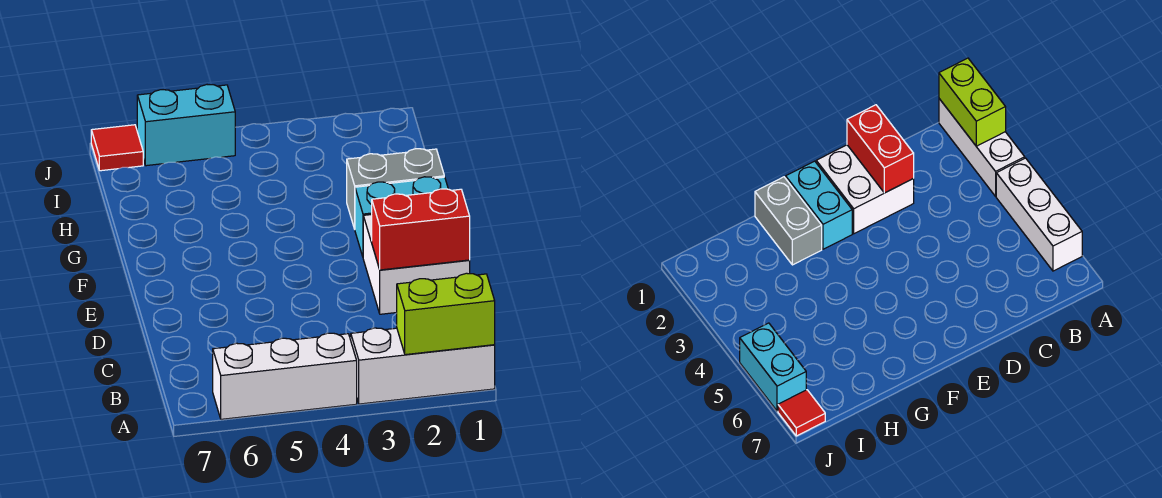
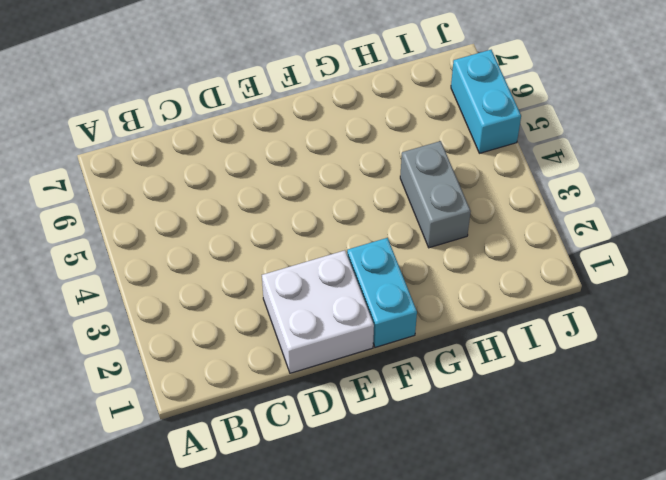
grey brick H3:H4 level 1 -> grey brick G1:G2 level 1
none -> white brick A1:A3 level 1
none -> white brick A4:A6 level 1

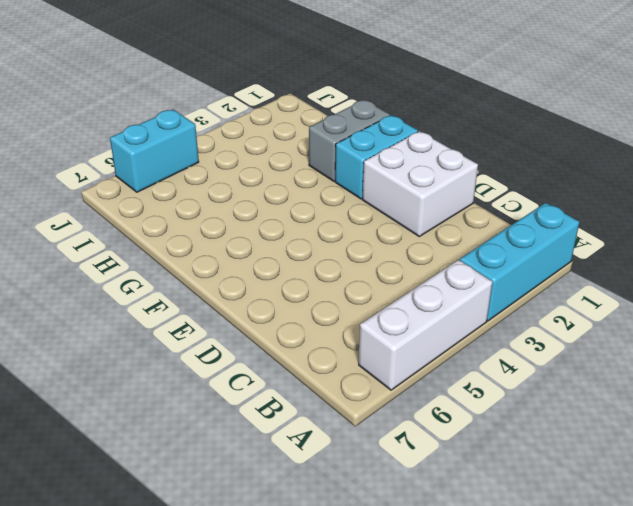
cyan brick A1:A3 level 1 -> white brick A1:A3 level 1
none -> red tile J7 level 1
none -> lime brick A1:A2 level 2

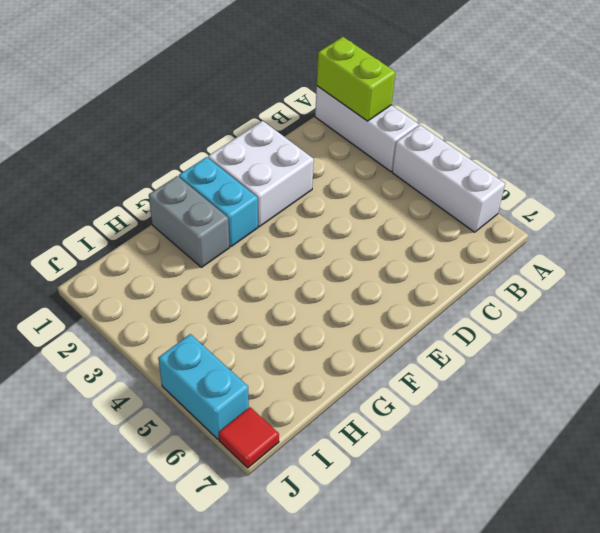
none -> red brick D1:D2 level 2

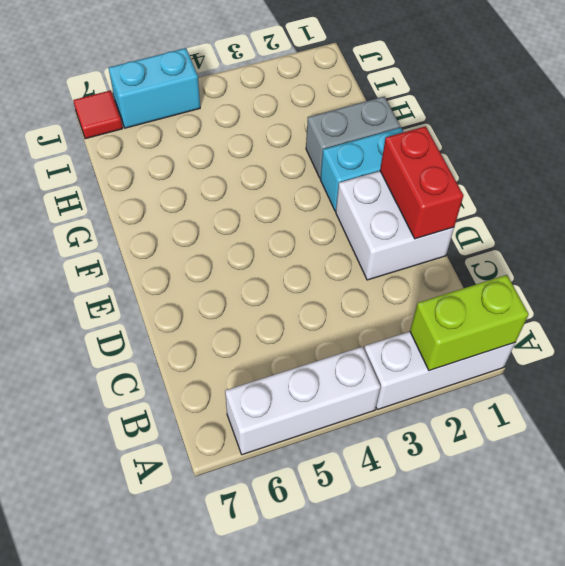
red brick D1:E1 level 2 -> red brick D1:D2 level 2

